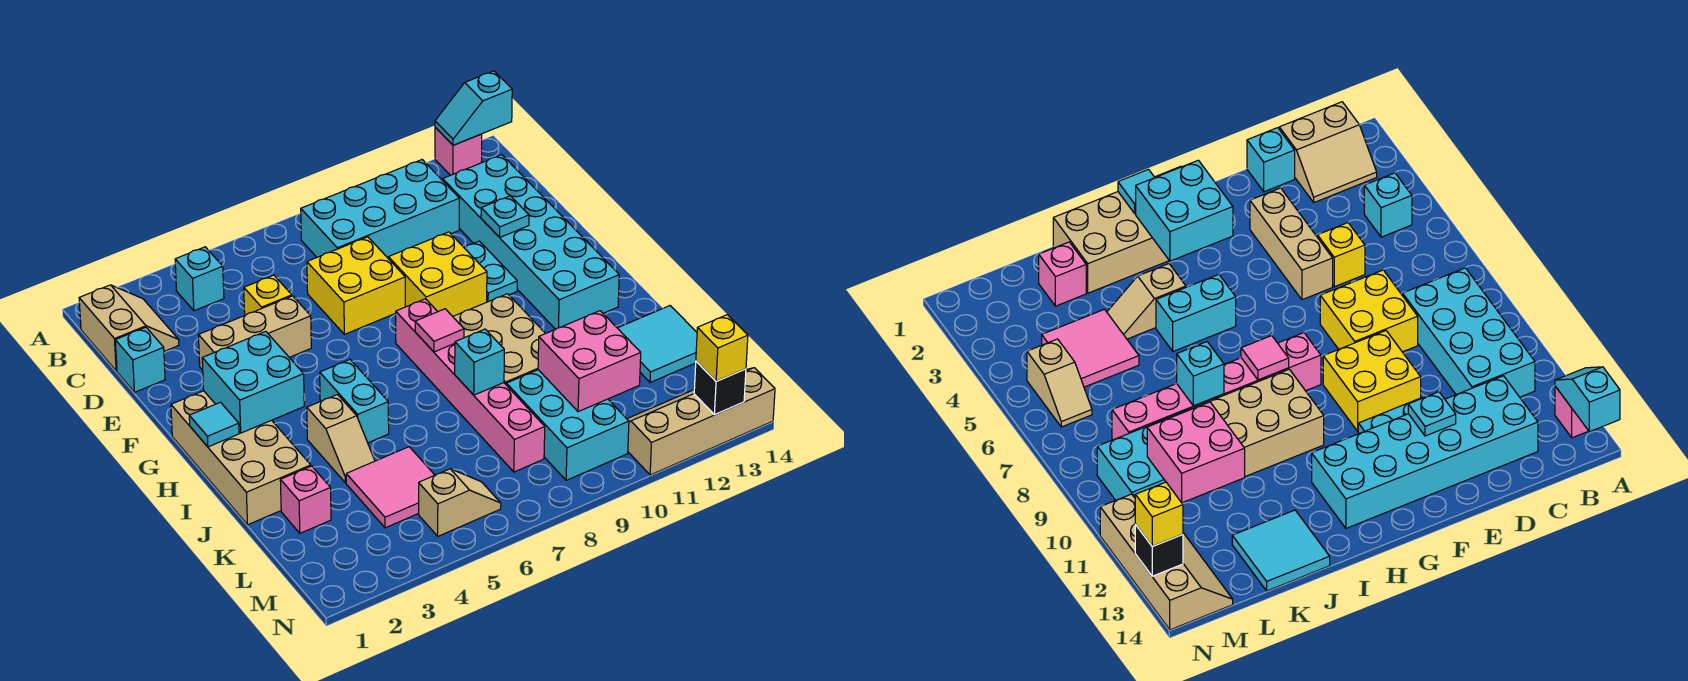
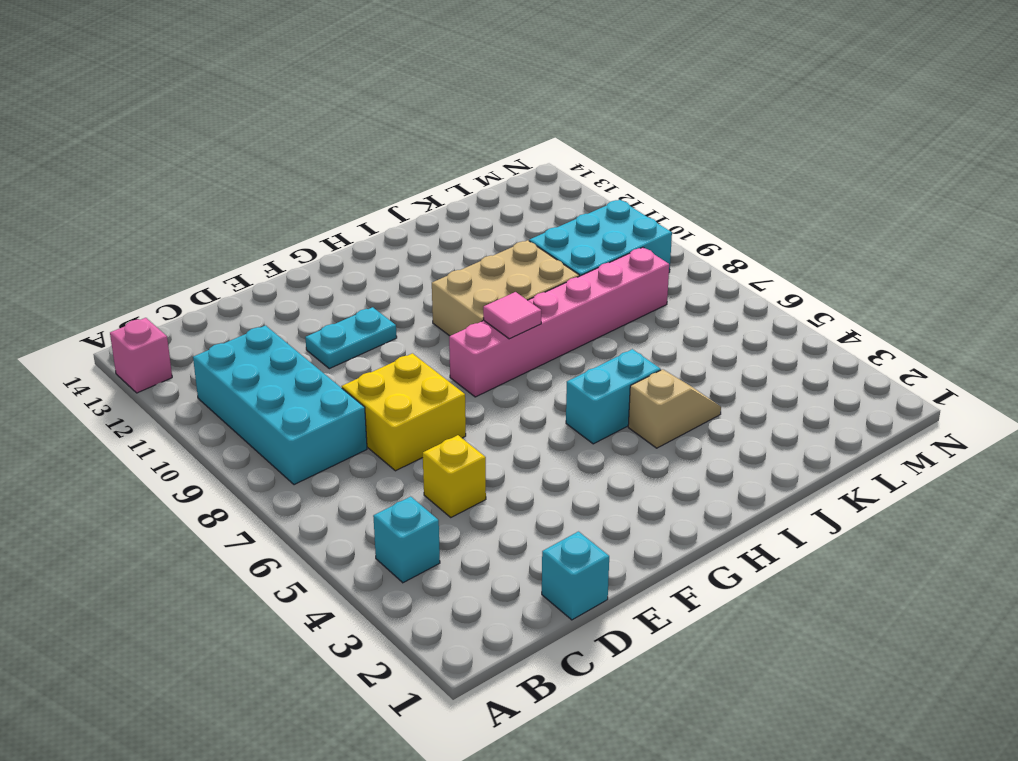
none -> tan slope B1:C2 level 1 top 1
none -> cyan brick C12:H13 level 1
none -> tan brick E3:E5 level 1
none -> yellow brick E9:F10 level 1

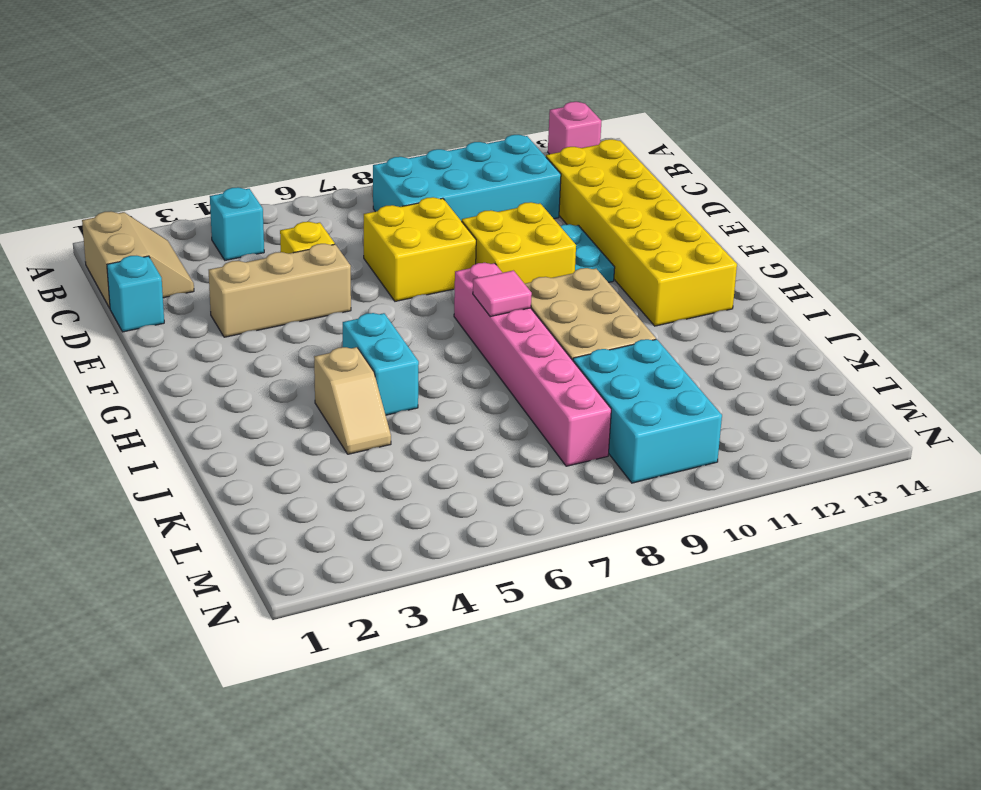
yellow brick C12:H13 level 1 -> cyan brick C12:H13 level 1
none -> tan brick G1:J2 level 1
none -> cyan tile J13:K14 level 1
none -> pink brick K2 level 1
none -> pink tile K4:L5 level 1

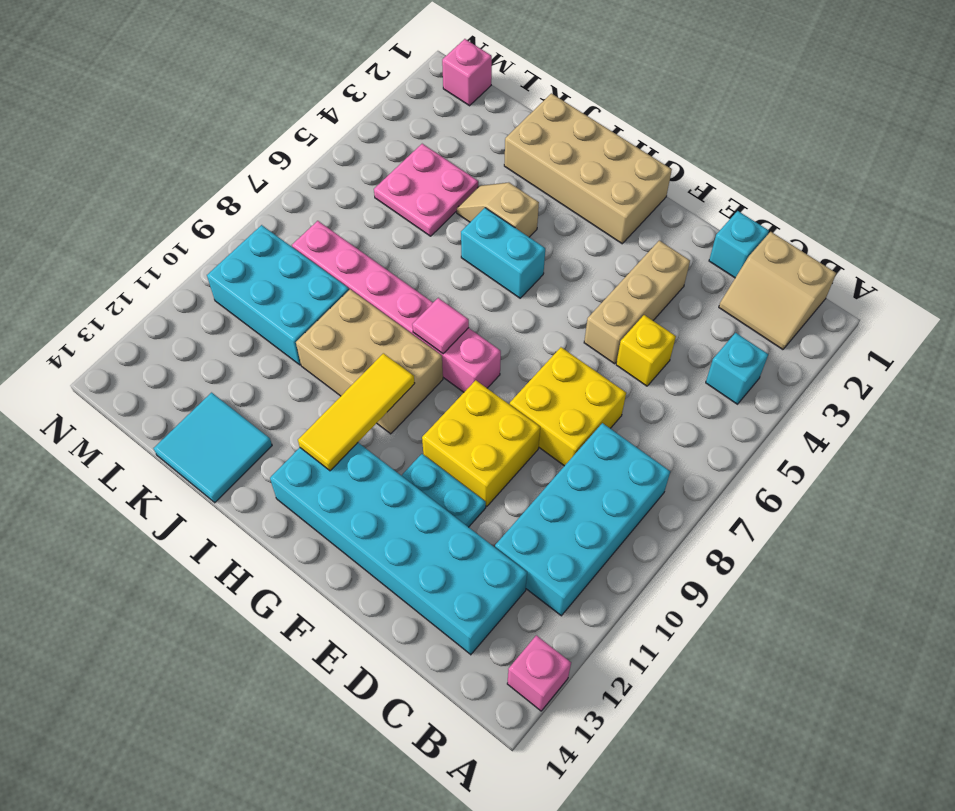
yellow tile H10:H12 level 2 -> none
pink plate K4:L5 level 1 -> pink tile K4:L5 level 1
pink brick M1 level 1 -> pink brick K2 level 1
none -> tan slope M5:M6 level 1 top 5
none -> tan slope M11:N14 level 1 top N
none -> cyan slope A13:A14 level 2 top 14
none -> cyan plate E12 level 2

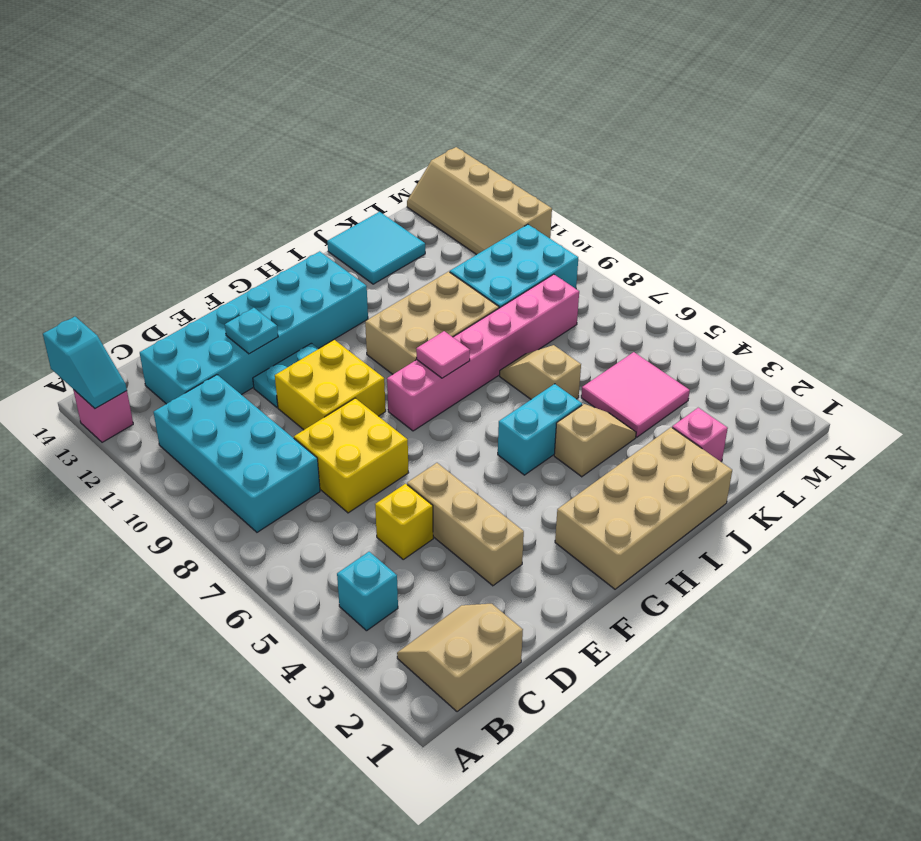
tan slope J6:J7 level 1 top 6 -> tan slope M5:M6 level 1 top 5
none -> cyan brick D1 level 1
none -> cyan brick G2:H3 level 2
none -> cyan tile H1 level 2
none -> cyan brick J8 level 2

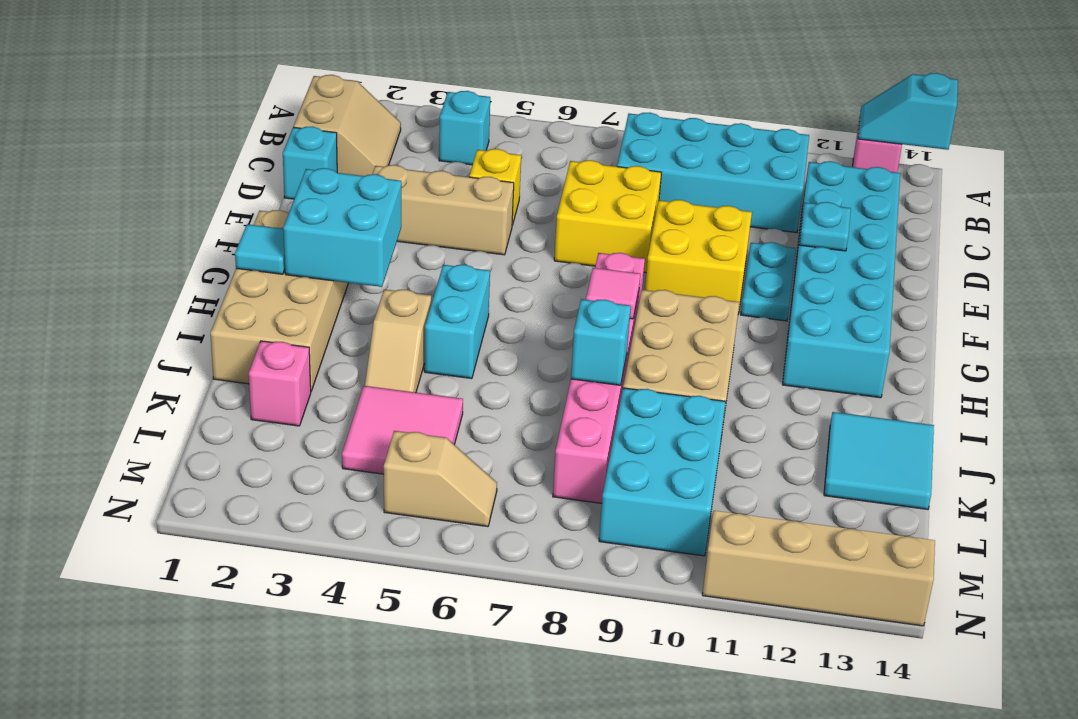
none -> pink brick K10:L11 level 2
none -> black brick N13 level 2
none -> yellow brick N13 level 3

